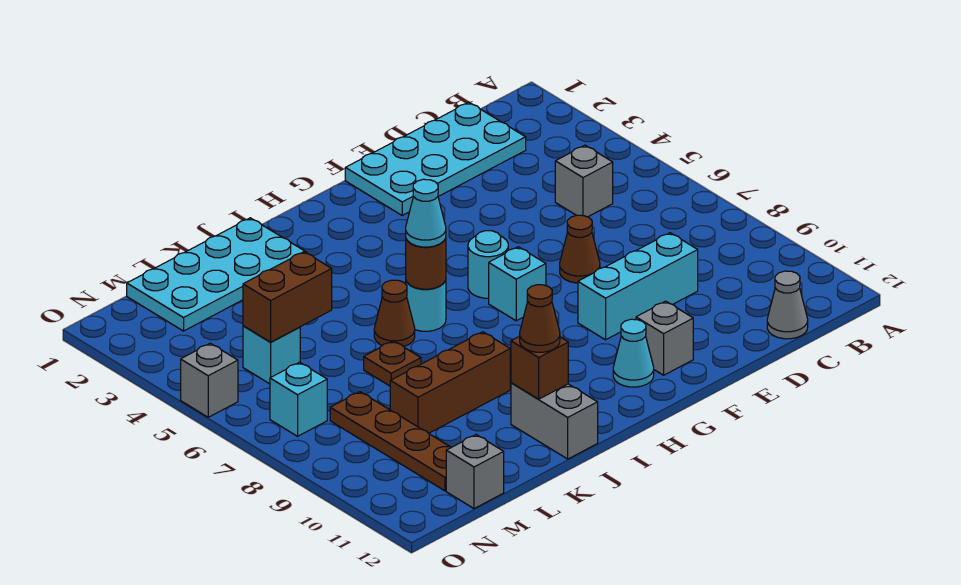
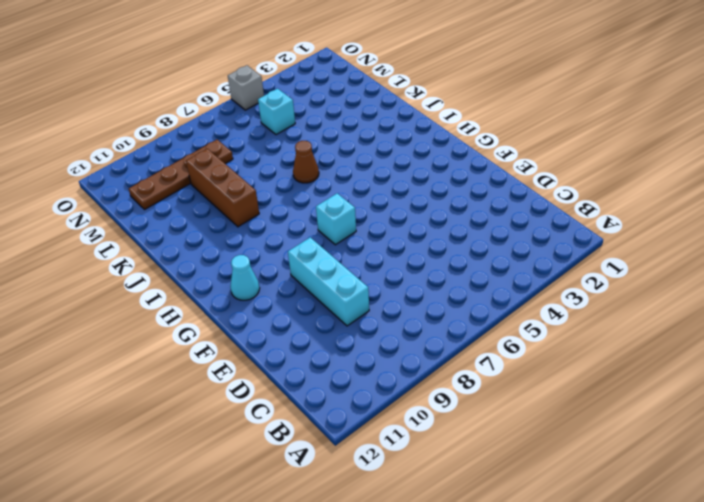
none -> cyan plate C1:F2 level 1
none -> grey brick C5 level 1
none -> grey cone C12 level 1

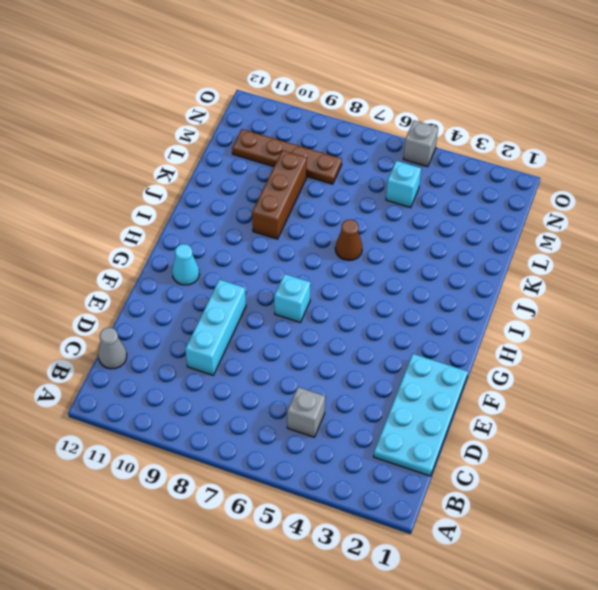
none -> brown cone E7 level 1
none -> grey brick F11 level 1
none -> cyan round brick G6 level 1

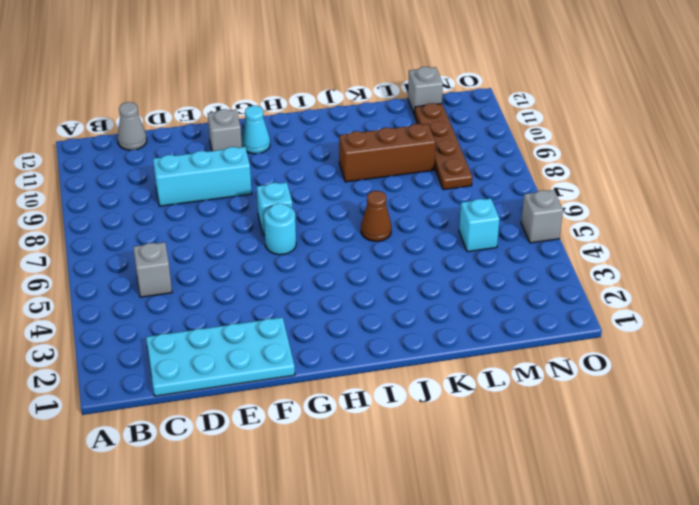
none -> brown cone E7 level 1
none -> cyan round brick I6 level 1
none -> cyan plate J1:M2 level 1

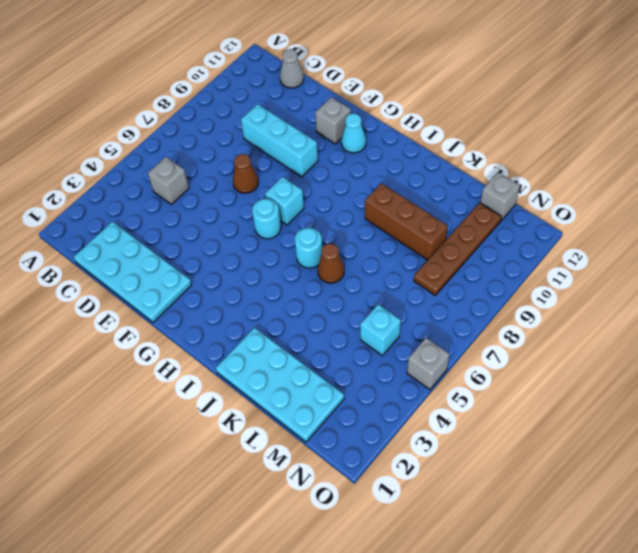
none -> grey brick J11:J12 level 1
none -> brown plate K7 level 1
none -> cyan brick N7 level 1

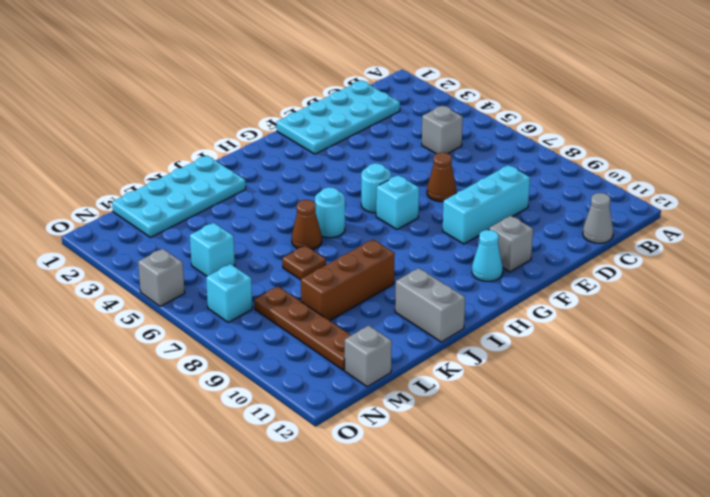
none -> brown round brick I6 level 2
none -> brown brick J11 level 2
none -> brown brick L5:M5 level 2

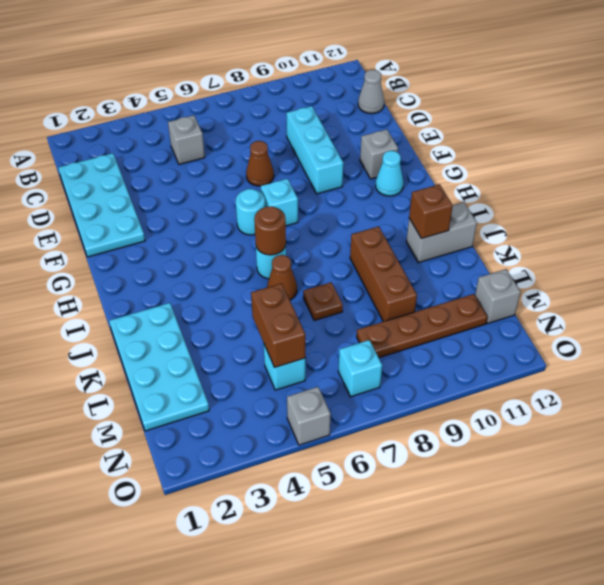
none -> cyan cone I6 level 3
none -> brown cone J11 level 3

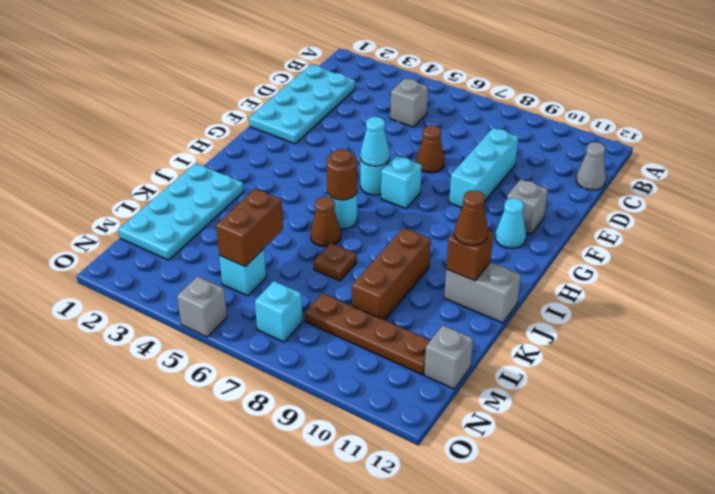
cyan cone G6 level 2 -> cyan cone I6 level 3

